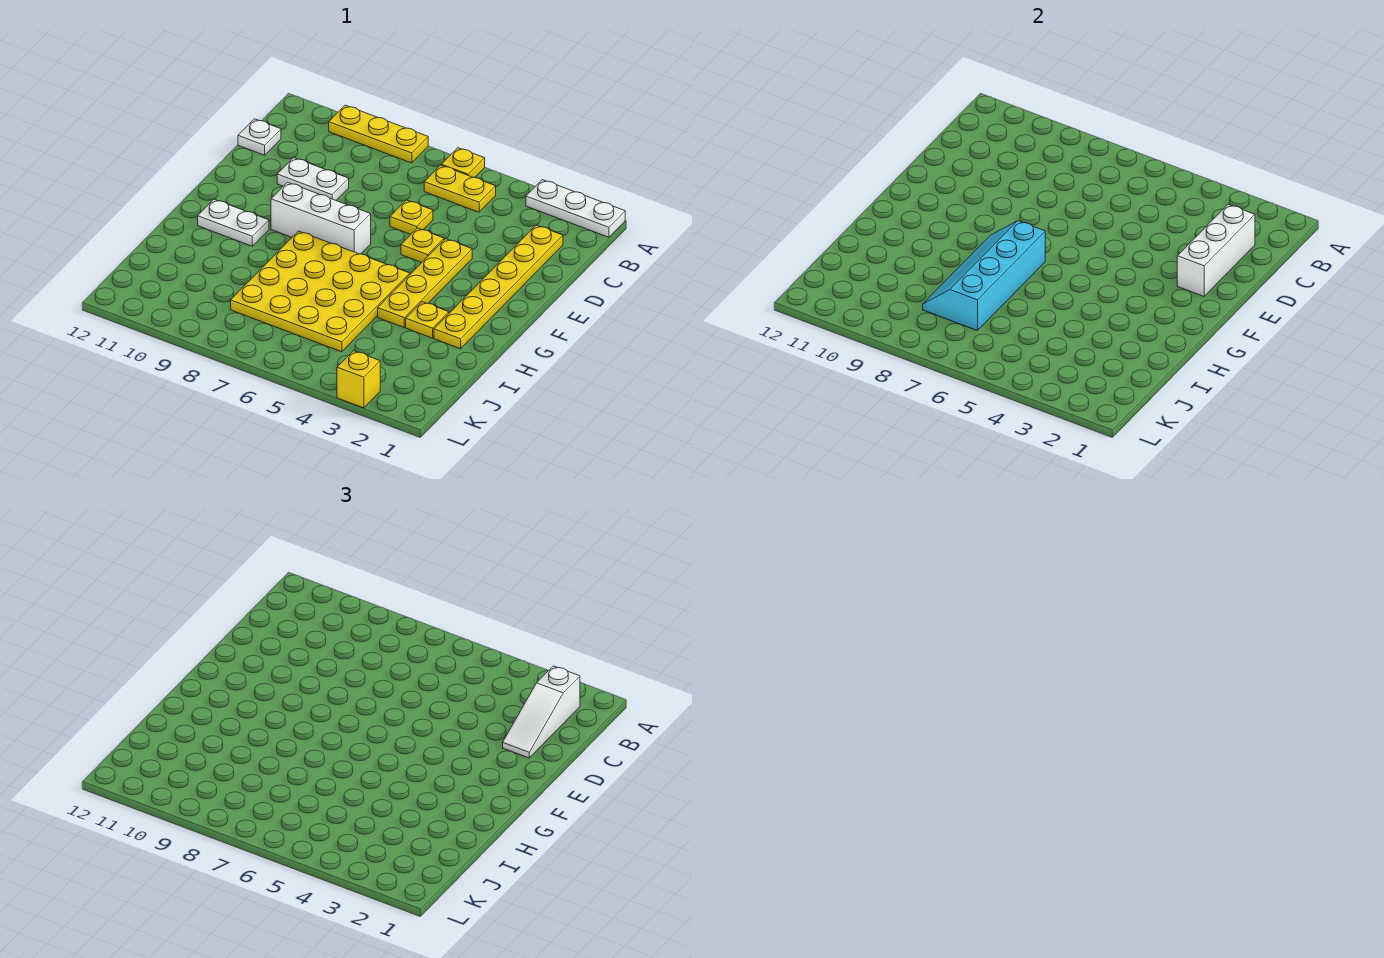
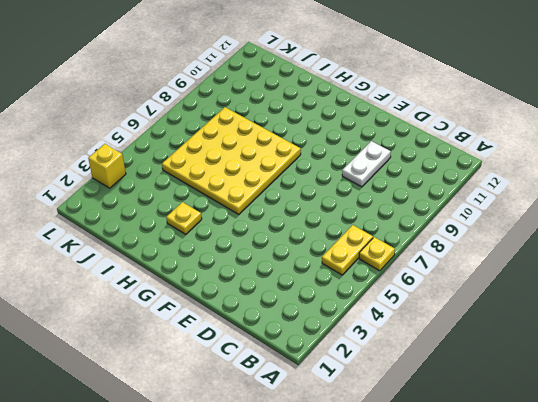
none -> white plate A1:A3 level 1
none -> yellow plate A8:A10 level 1
none -> yellow plate C2:H2 level 1

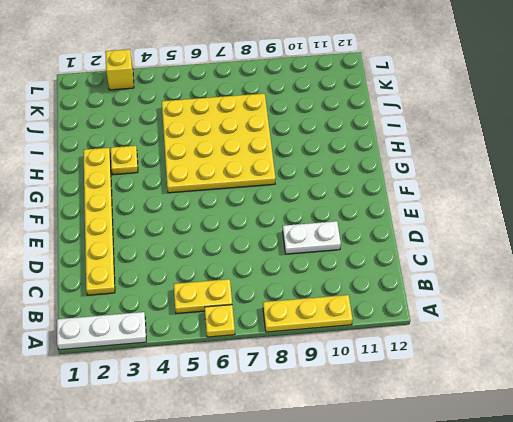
none -> white plate C12 level 1
none -> yellow plate D6 level 1
none -> yellow plate E4:H4 level 1

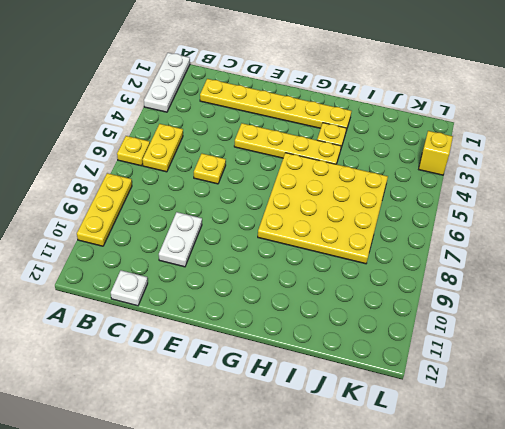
none -> yellow plate E5 level 1
none -> white brick F7:F9 level 1
none -> white plate G10:G11 level 1

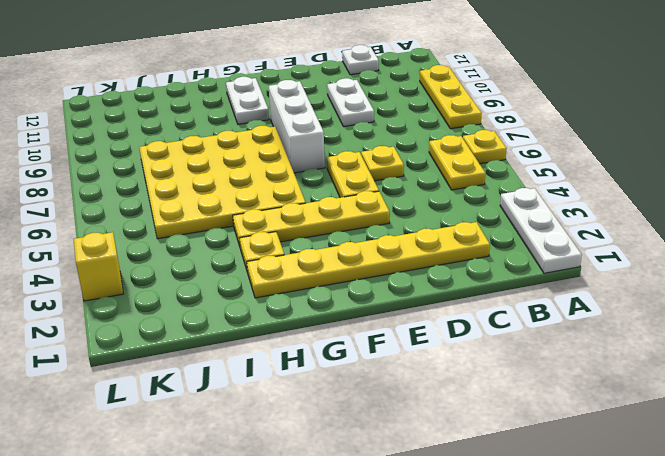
yellow plate E5:E6 level 1 -> yellow plate E5 level 1
none -> white brick C2:E2 level 2
none -> cyan slope G7:J8 level 2 top 7
none -> white slope B2:D2 level 3 top B

